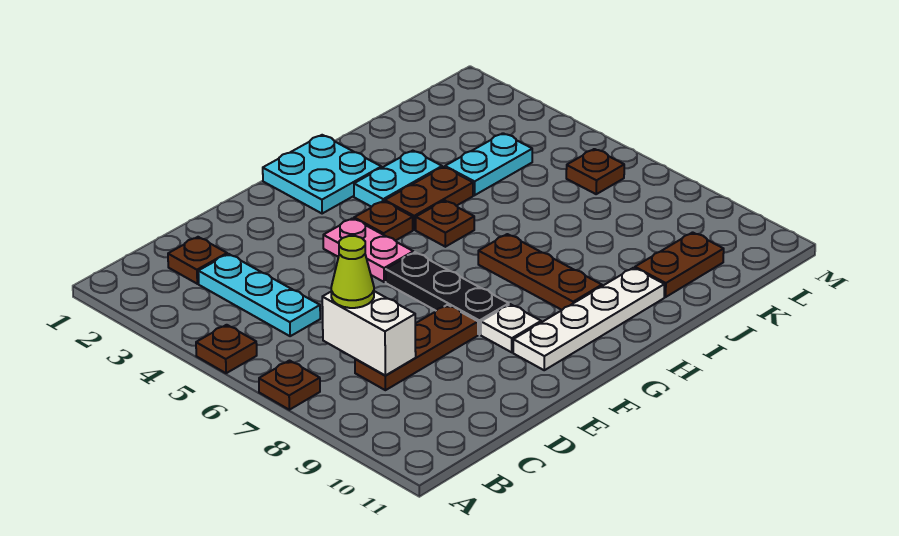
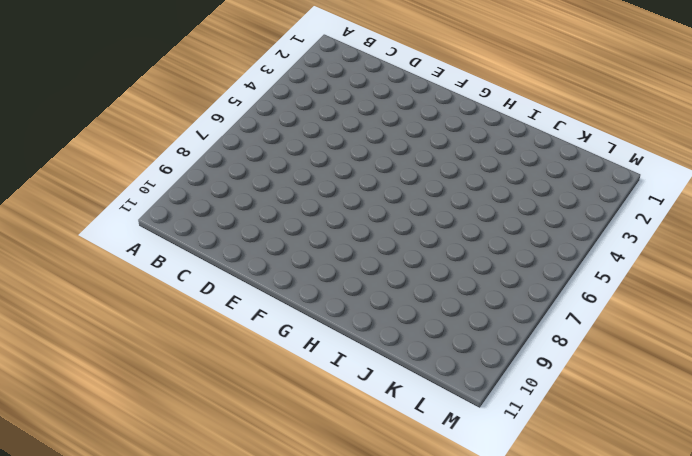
none -> brown plate A5 level 1
none -> brown plate A7 level 1
none -> brown plate C2 level 1

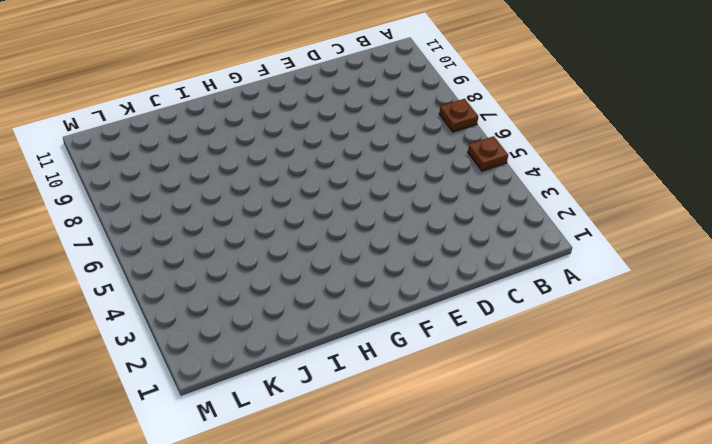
none -> brown plate C2 level 1
none -> cyan plate C3:C5 level 1
none -> brown plate C8:E8 level 1

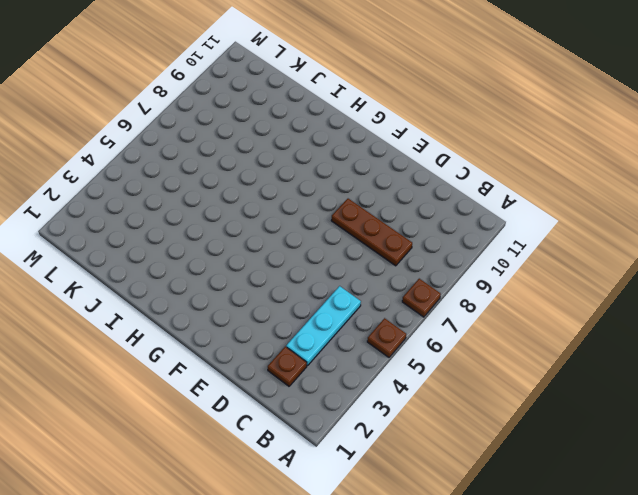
none -> pink plate F4:F5 level 1
none -> black plate F6:F8 level 1
none -> white plate F9 level 1

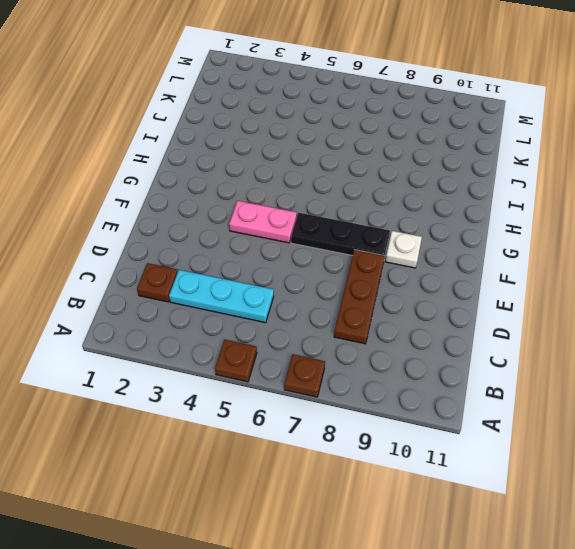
none -> white plate F10:I10 level 1
none -> cyan plate G1:H2 level 1
none -> brown plate G4 level 1

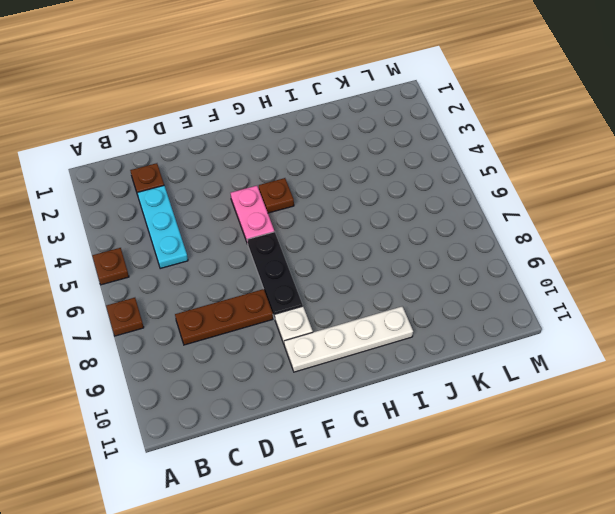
none -> cyan plate G1:H2 level 1
none -> cyan plate H3:I3 level 1
none -> brown plate H4:I4 level 1

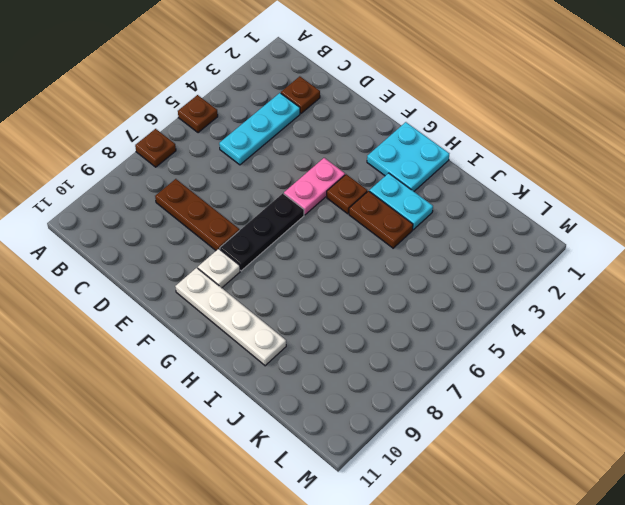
none -> brown plate H5 level 1
none -> brown plate H7:H9 level 1
none -> cyan plate J4:K4 level 1

